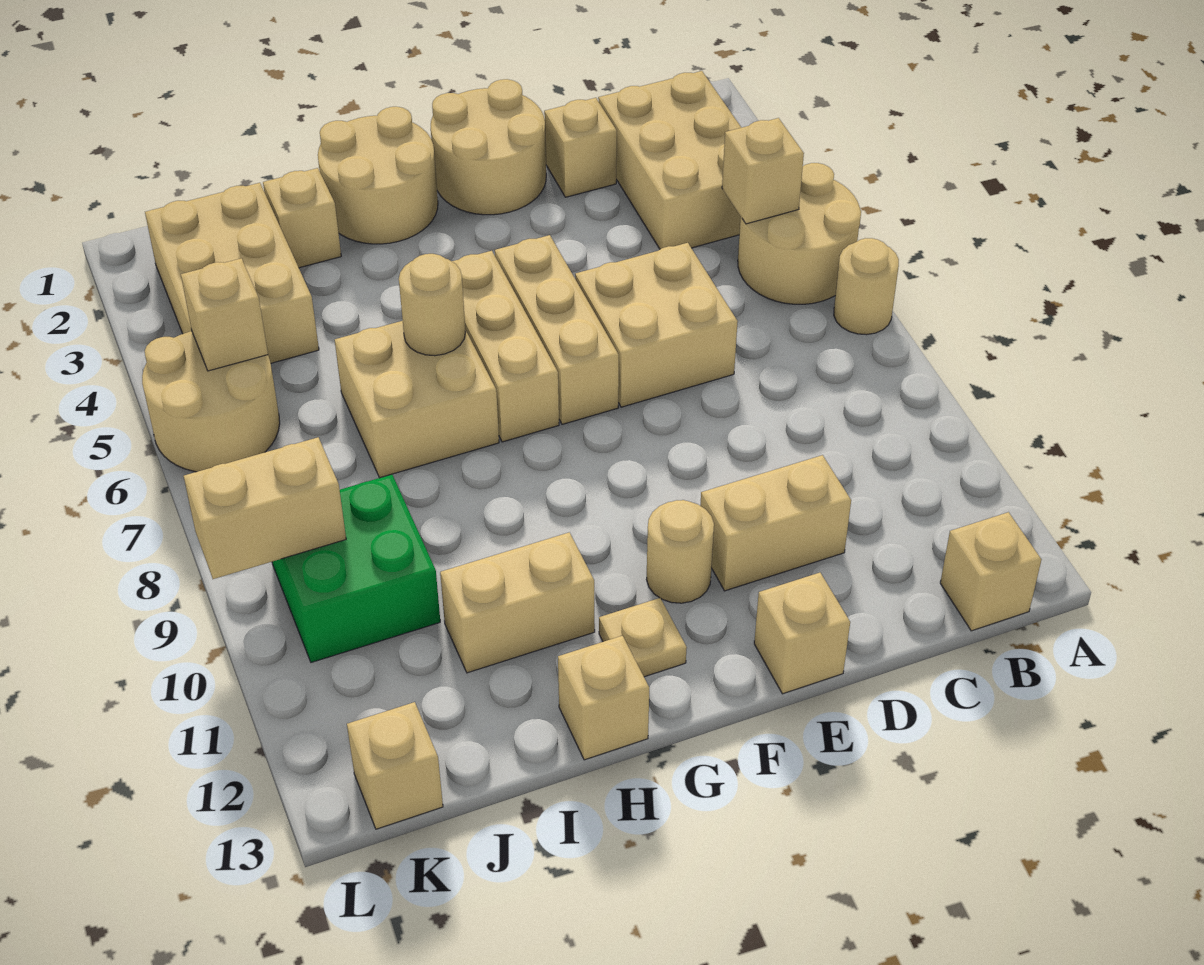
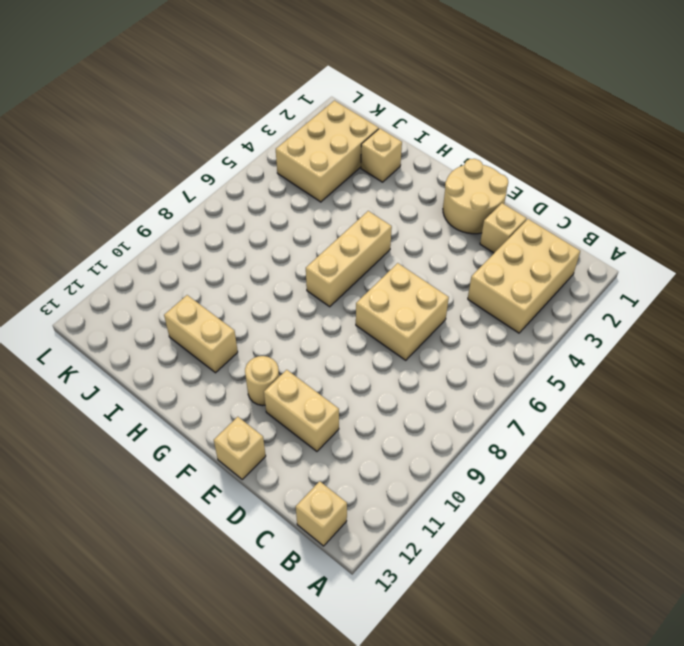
none -> tan round brick A5:B6 level 1
none -> tan round brick A7 level 1
none -> tan brick F5:F7 level 1

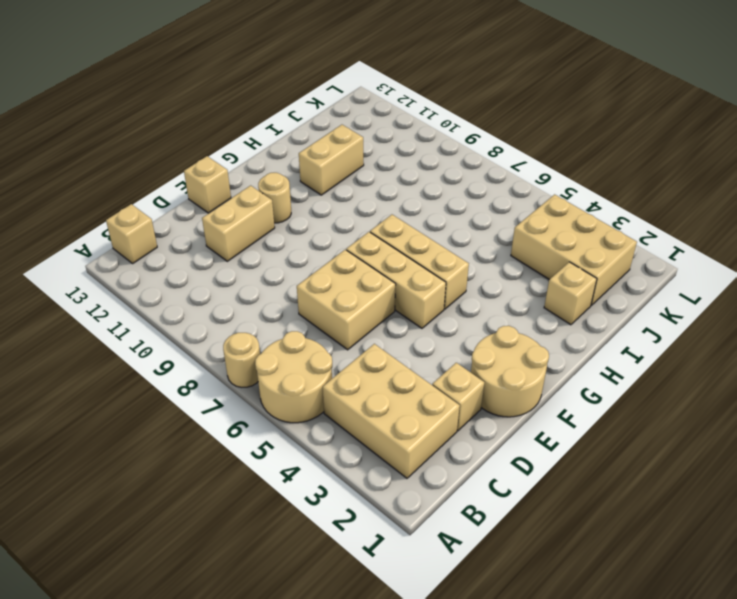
none -> tan round brick G1:H2 level 1
none -> tan plate G12 level 1
none -> tan brick H6:I7 level 1

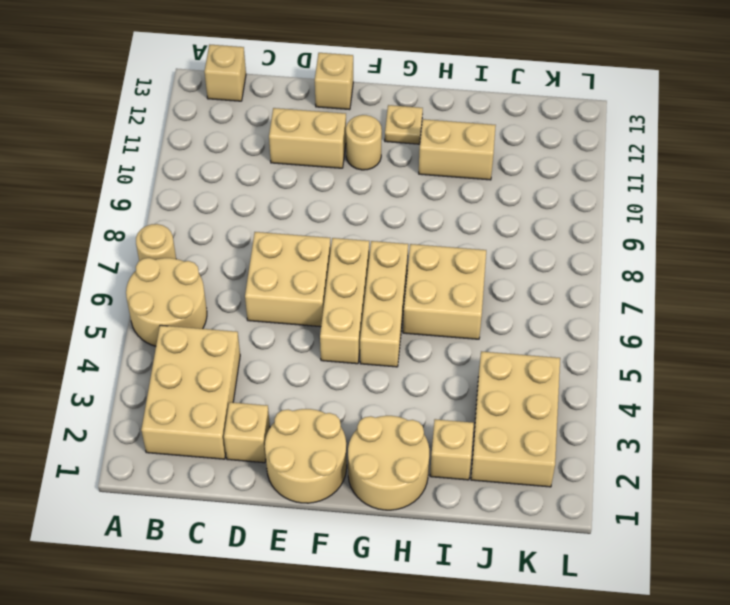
none -> tan brick H13 level 1
none -> green brick J9:K10 level 1
none -> tan round brick K5:L6 level 1

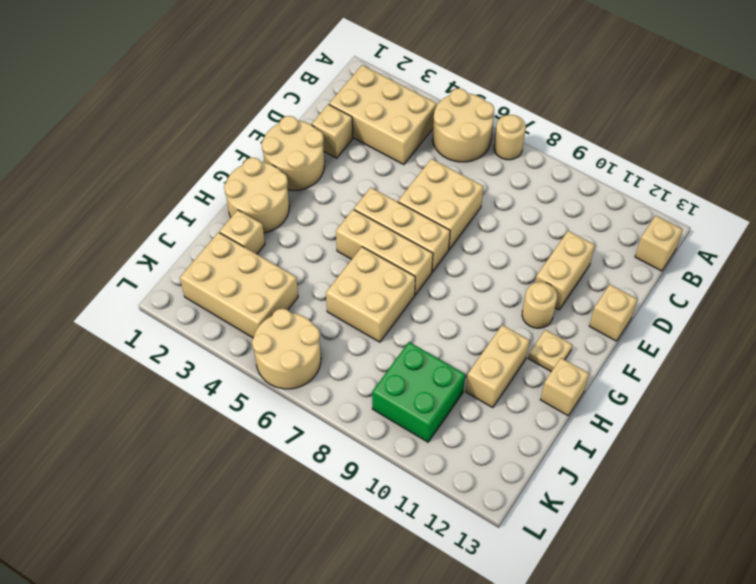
none -> tan brick K13 level 1
none -> tan brick B5 level 2
none -> tan round brick H6 level 2

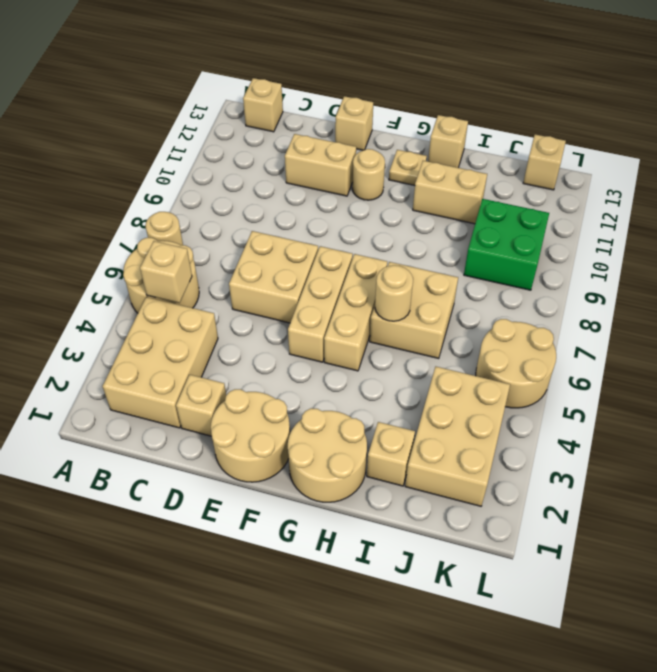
none -> tan brick K5 level 2
none -> tan brick K9:L9 level 2

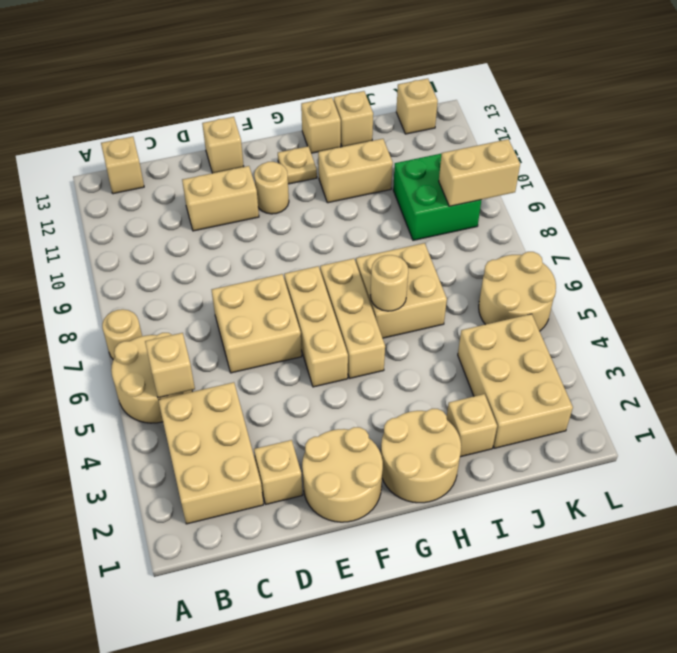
tan brick I13 level 1 -> tan brick K5 level 2

